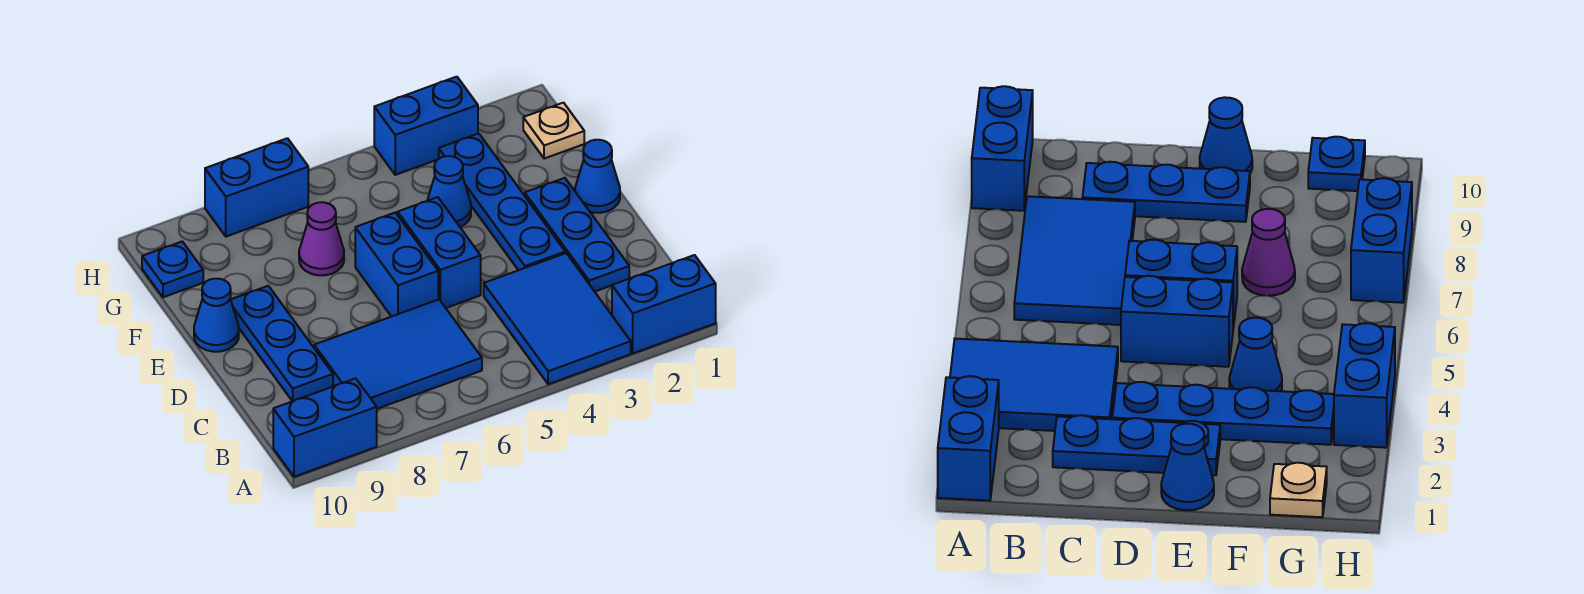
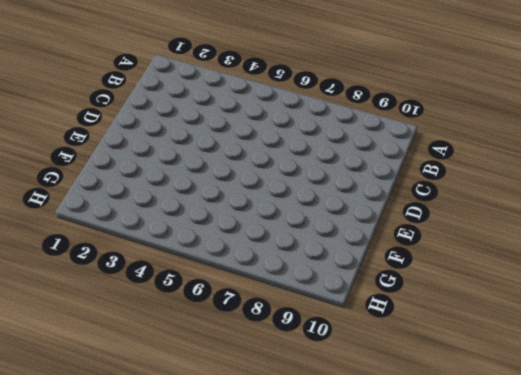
none -> blue brick A1:A2 level 1
none -> blue tile A3:C4 level 1
none -> blue brick A9:A10 level 1

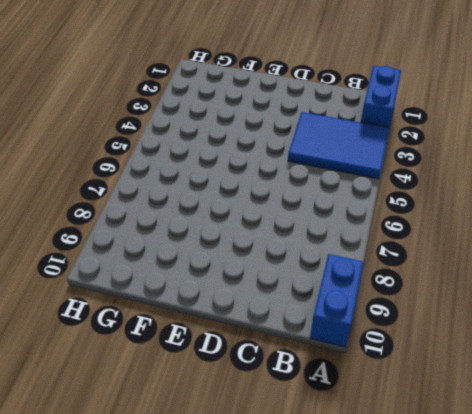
none -> blue tile B6:C8 level 1
none -> blue plate C2:E2 level 1
none -> blue plate C9:E9 level 1

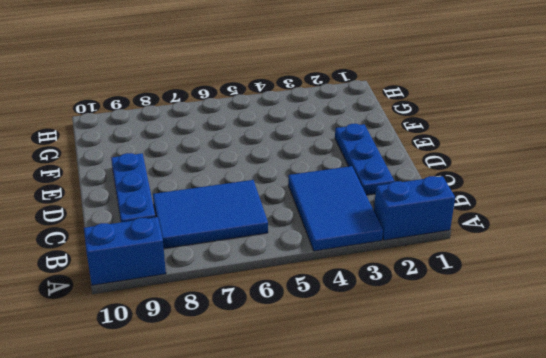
none -> blue plate D3:G3 level 1
none -> blue brick D5:E5 level 1
none -> blue brick D6:E6 level 1

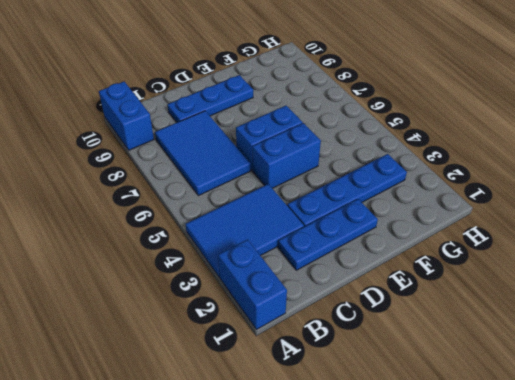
none -> blue cone E1 level 1
none -> blue cone E10 level 1
none -> blue cone F4 level 1

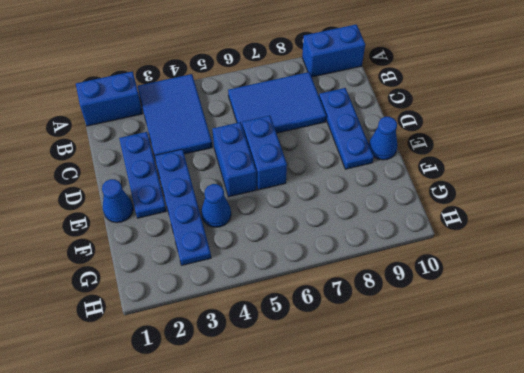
none -> purple cone F7 level 1
none -> tan plate G1 level 1
none -> blue plate G10 level 1

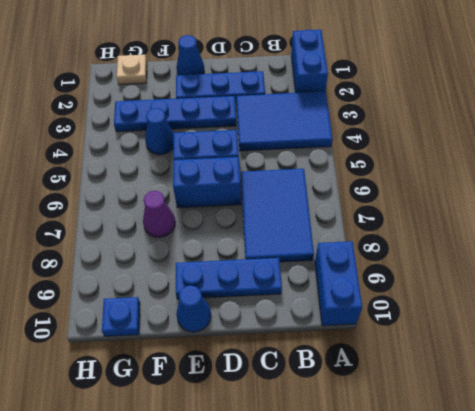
none -> blue brick H3:H4 level 1
none -> blue brick H7:H8 level 1

